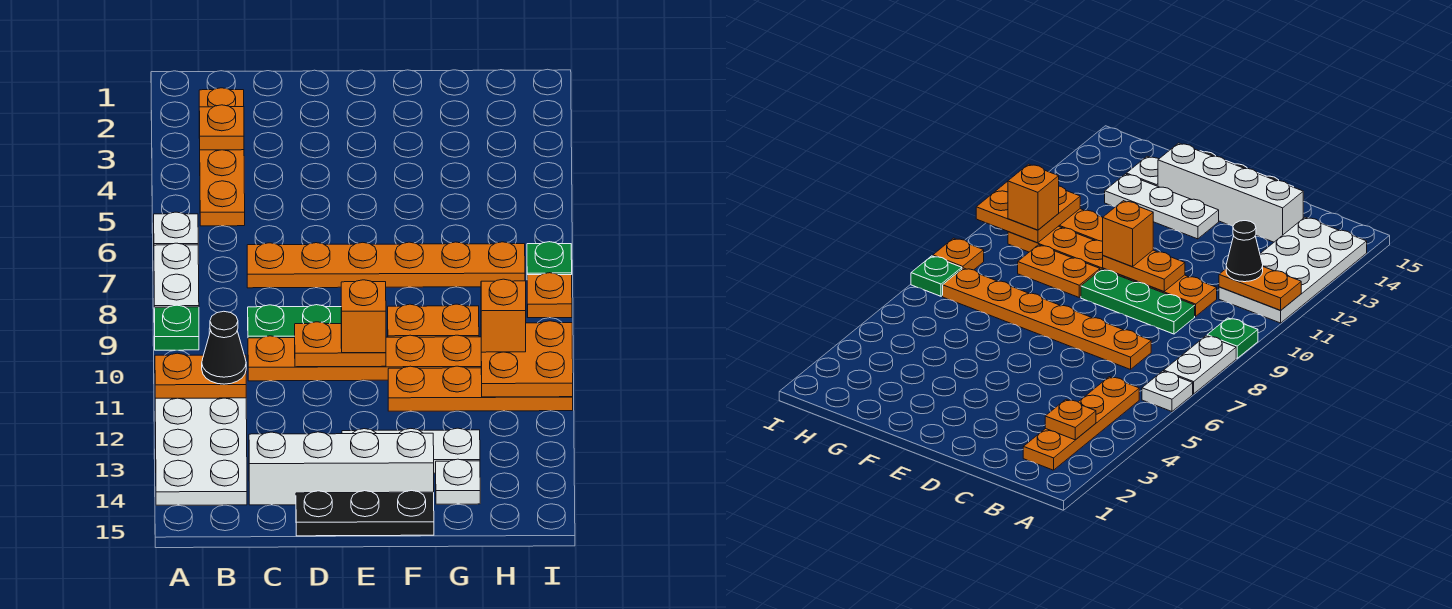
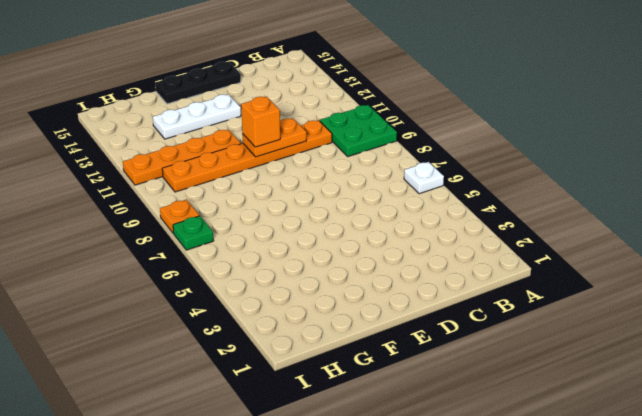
green plate A9:B10 level 1 -> green plate A9 level 1
none -> white plate A7:A8 level 1
none -> white plate A11:B14 level 1
none -> orange plate B2:B5 level 1

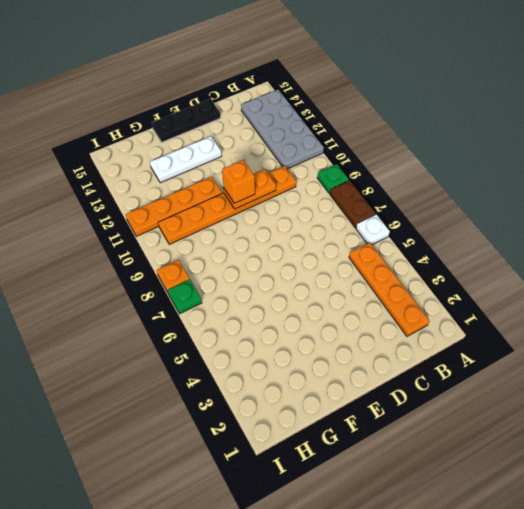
brown plate A7:A8 level 1 -> white plate A7:A8 level 1
grey plate A11:B14 level 1 -> white plate A11:B14 level 1
none -> orange plate C7:H7 level 1
none -> green plate C9:E9 level 1
none -> white brick C14:F14 level 1

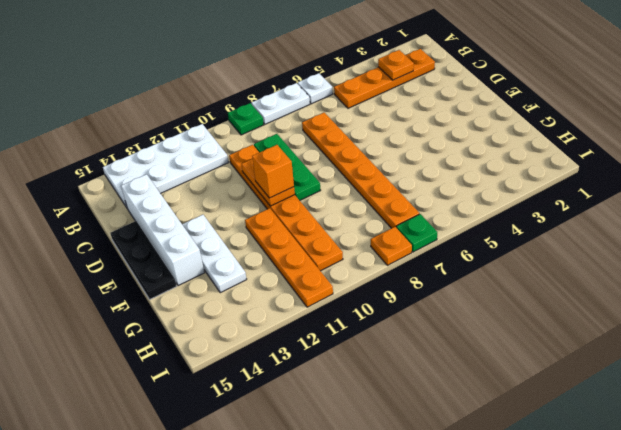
none -> orange plate F9:G9 level 1
none -> white plate G14 level 1
none -> orange plate A11:B11 level 2

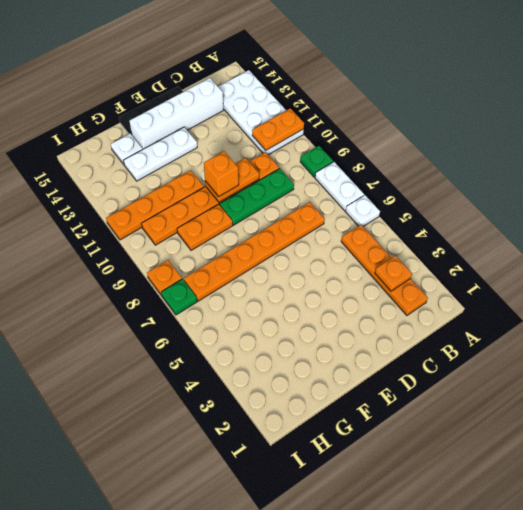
none -> orange plate H10:I11 level 2
none -> black cone B11 level 3
none -> orange brick H10 level 3

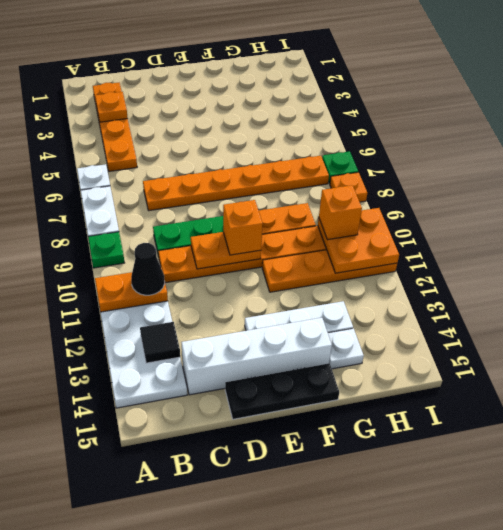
black tile B13 level 2 -> none

